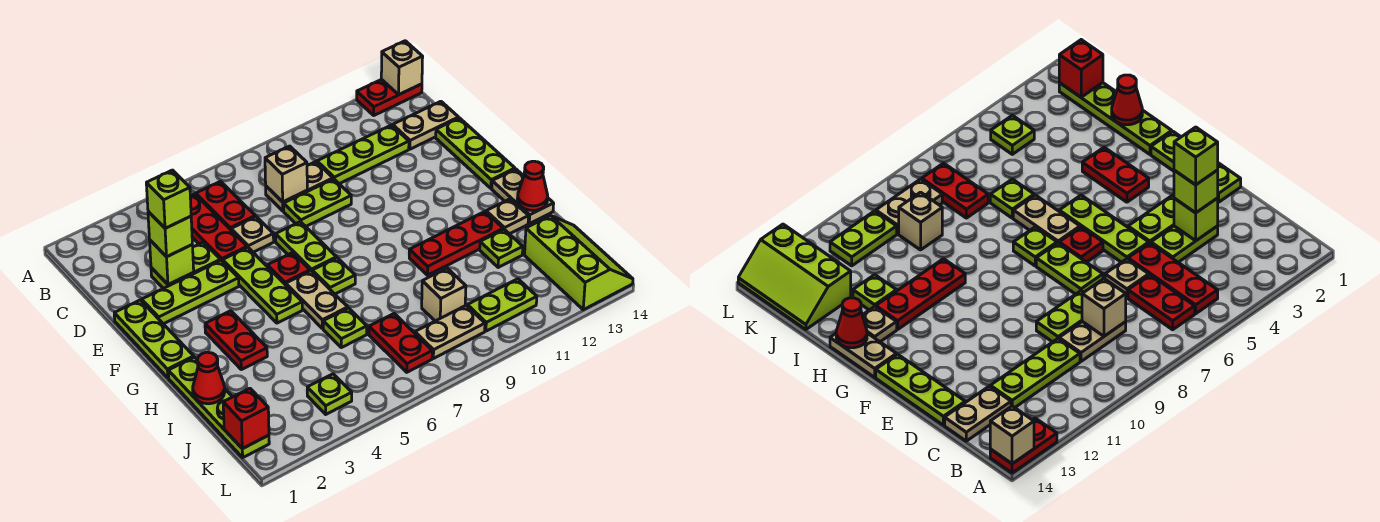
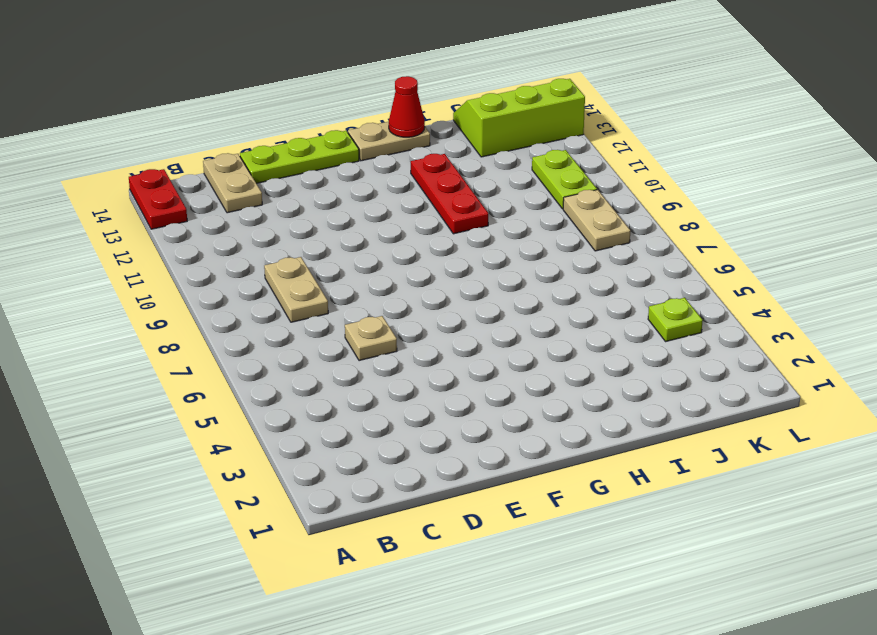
none -> red plate B5:D5 level 1
none -> red plate B6:C6 level 1
none -> lime plate C10:C12 level 1
none -> lime plate D3:D4 level 1

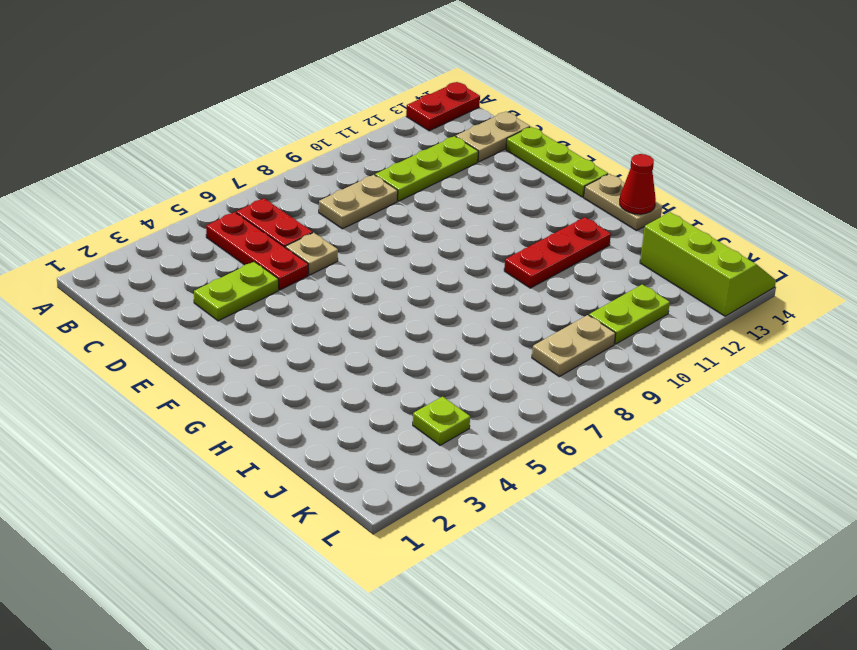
none -> lime plate D8:D9 level 1
none -> lime plate E1:G1 level 1
none -> lime plate E2:E4 level 1
none -> lime plate E5:G5 level 1

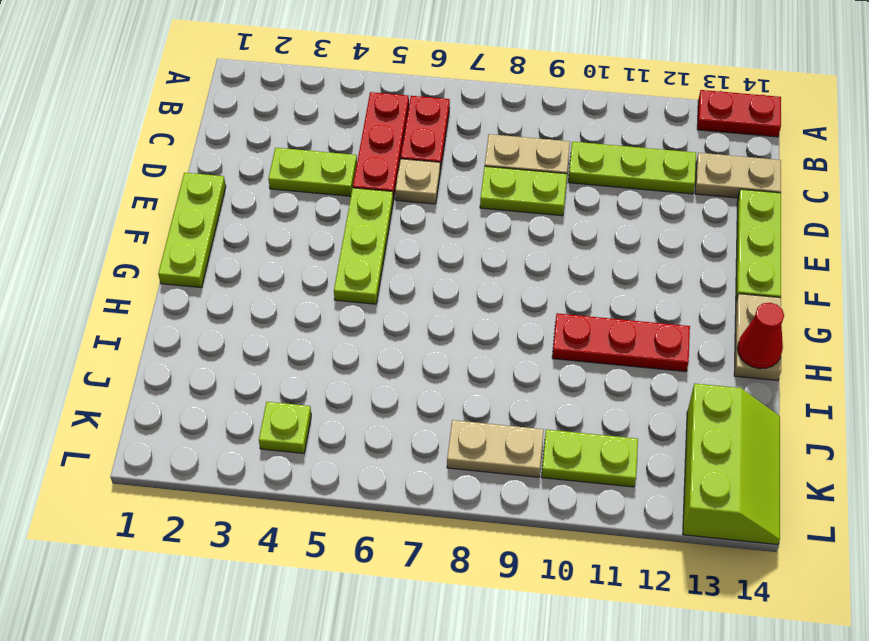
none -> lime plate E2:E4 level 1
none -> lime plate E7:F7 level 1
none -> red plate F6 level 1
none -> red plate G3:H3 level 1

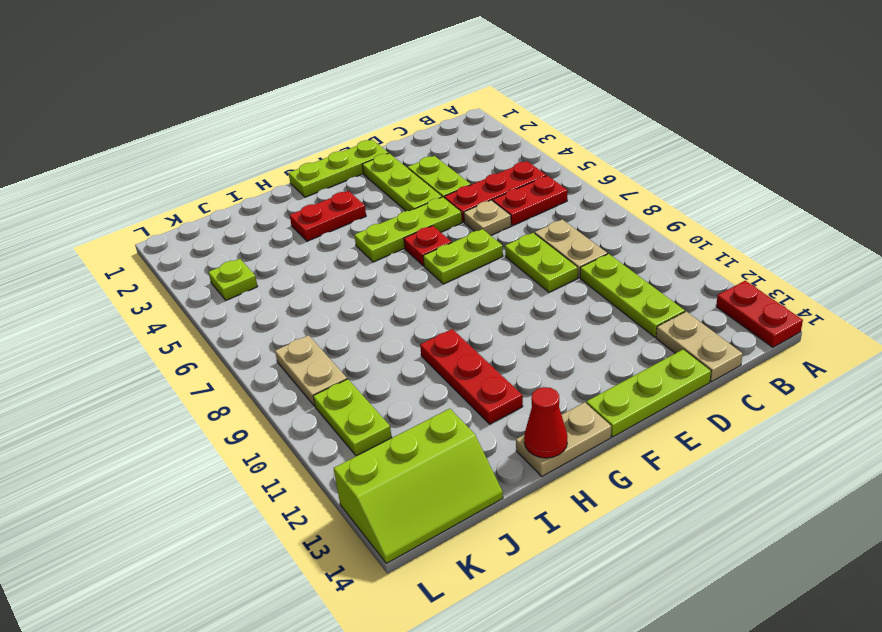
none -> tan plate G6:H6 level 1
none -> lime plate G7 level 1
none -> lime plate H1:K1 level 1
none -> tan plate H13 level 1

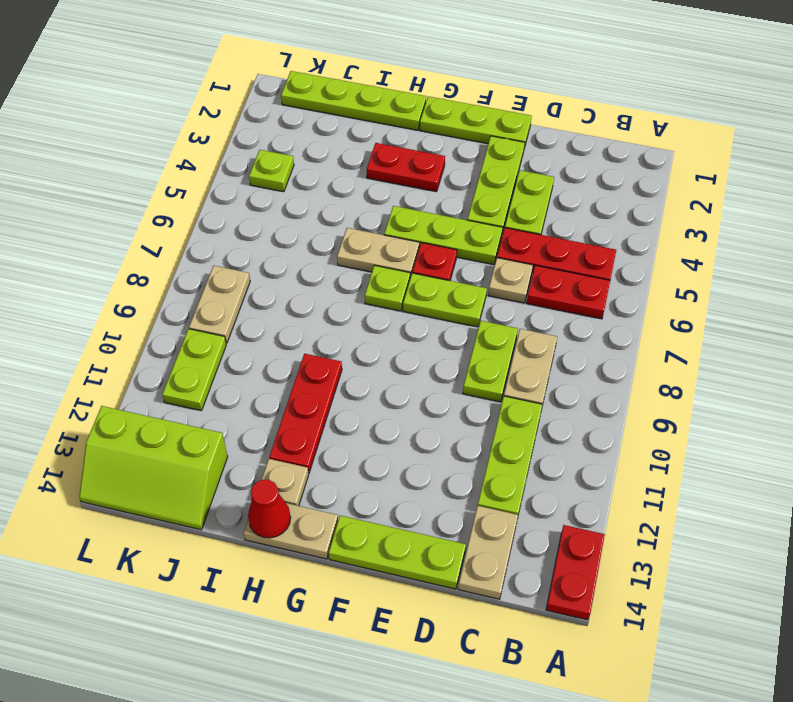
none -> lime plate I6 level 1
none -> lime plate I12 level 1
none -> red plate J7:K7 level 1
none -> tan brick J9 level 1

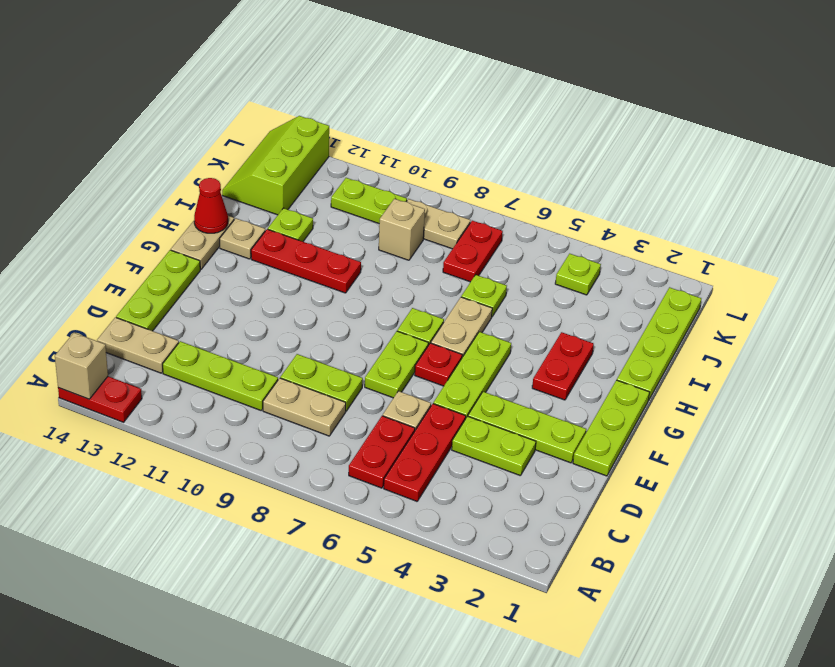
none -> tan brick C8 level 2
none -> lime brick D3 level 2
none -> red cone I1 level 2
none -> red brick K1 level 2

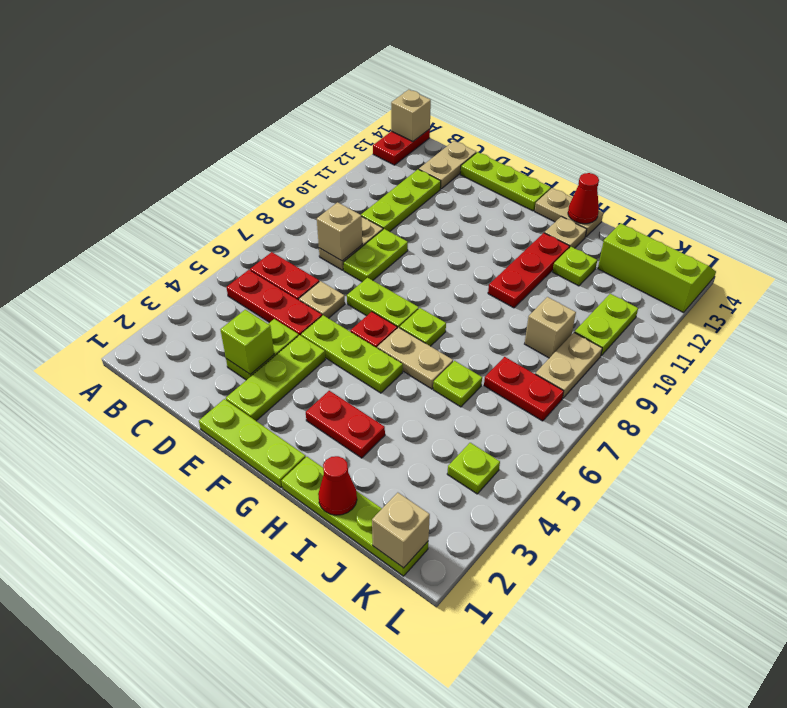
tan brick K1 level 2 -> red brick K1 level 2
none -> lime brick D3 level 3
none -> lime brick D3 level 4

